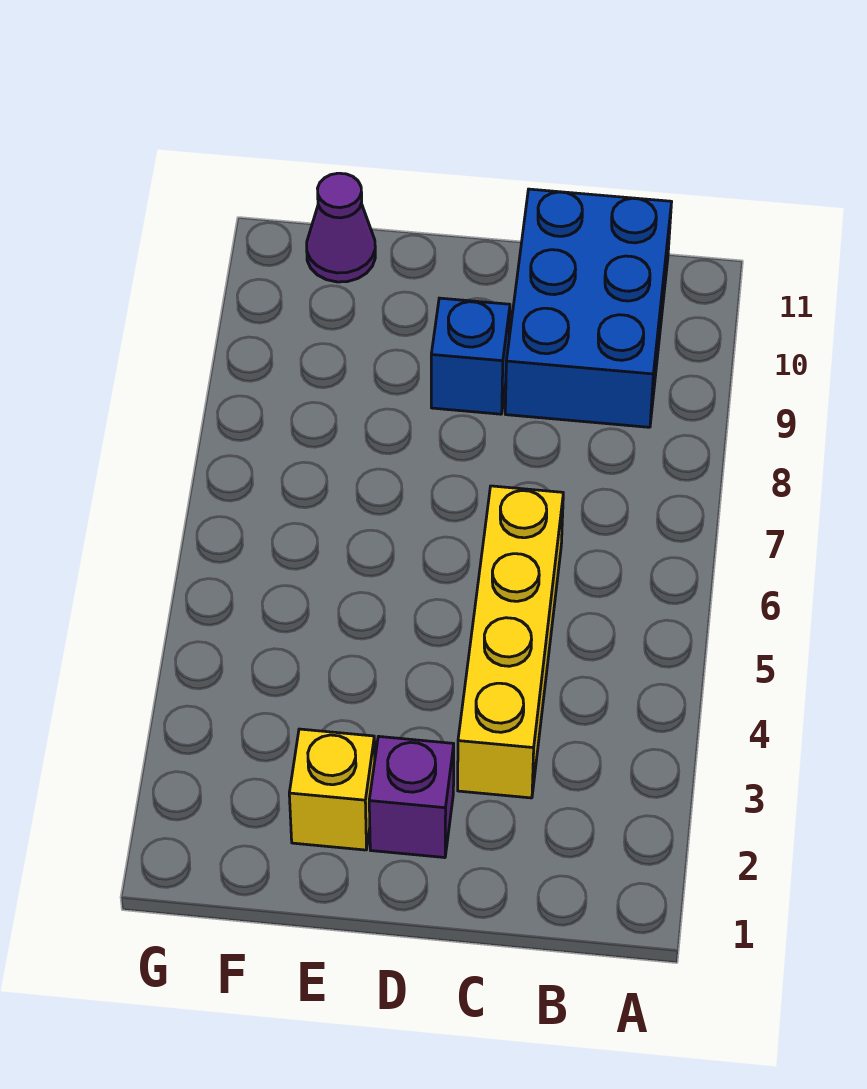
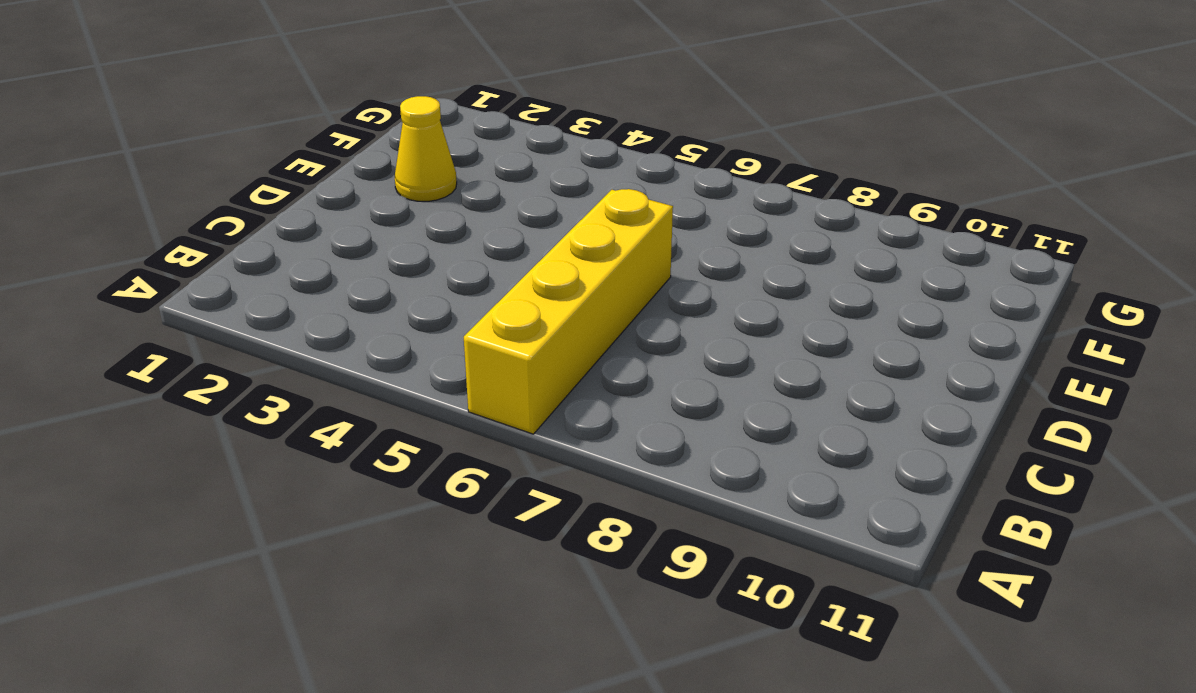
yellow brick A6:D6 level 1 -> yellow brick C3:C6 level 1
yellow cone E2 level 1 -> yellow brick E2 level 1
none -> blue brick B9:C11 level 1
none -> purple brick D2 level 1

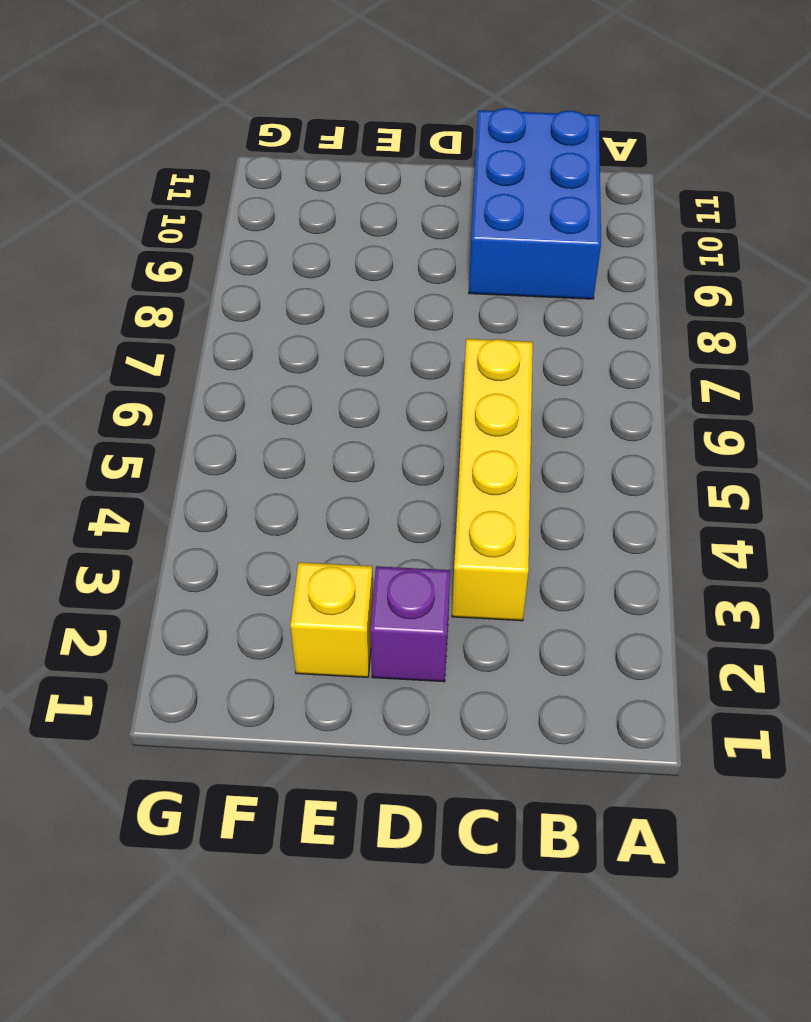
none -> blue brick D9 level 1
none -> purple cone F11 level 1

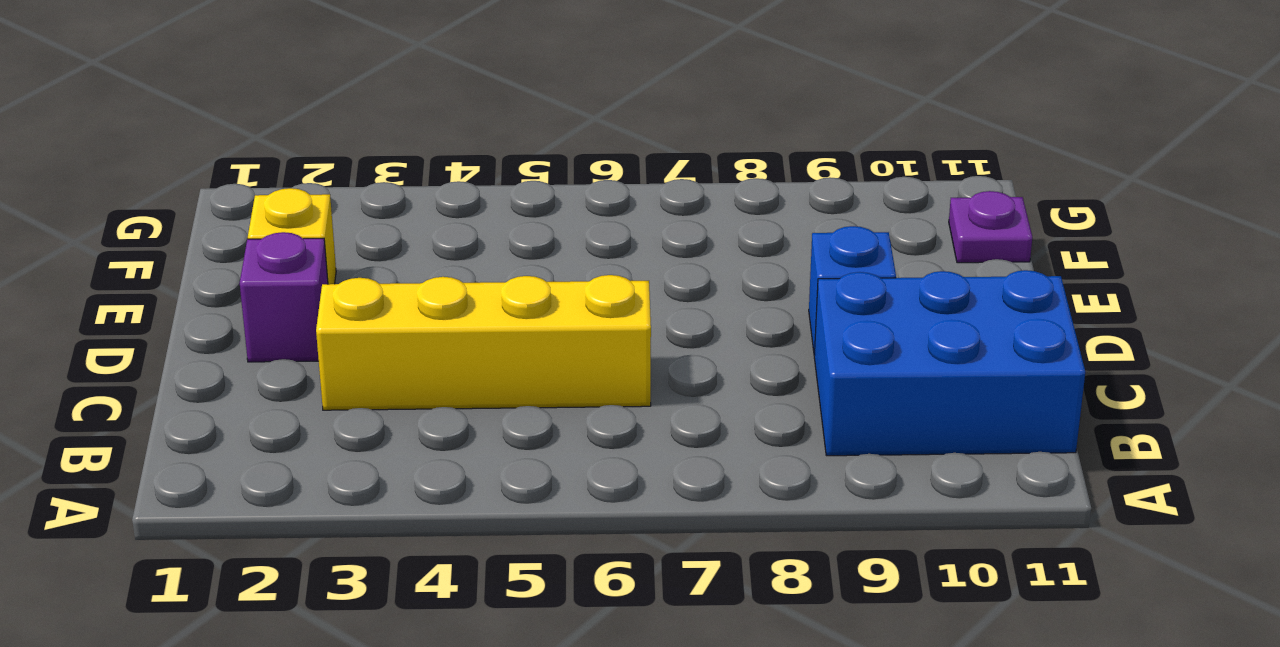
purple plate F11 level 1 -> purple cone F11 level 1

